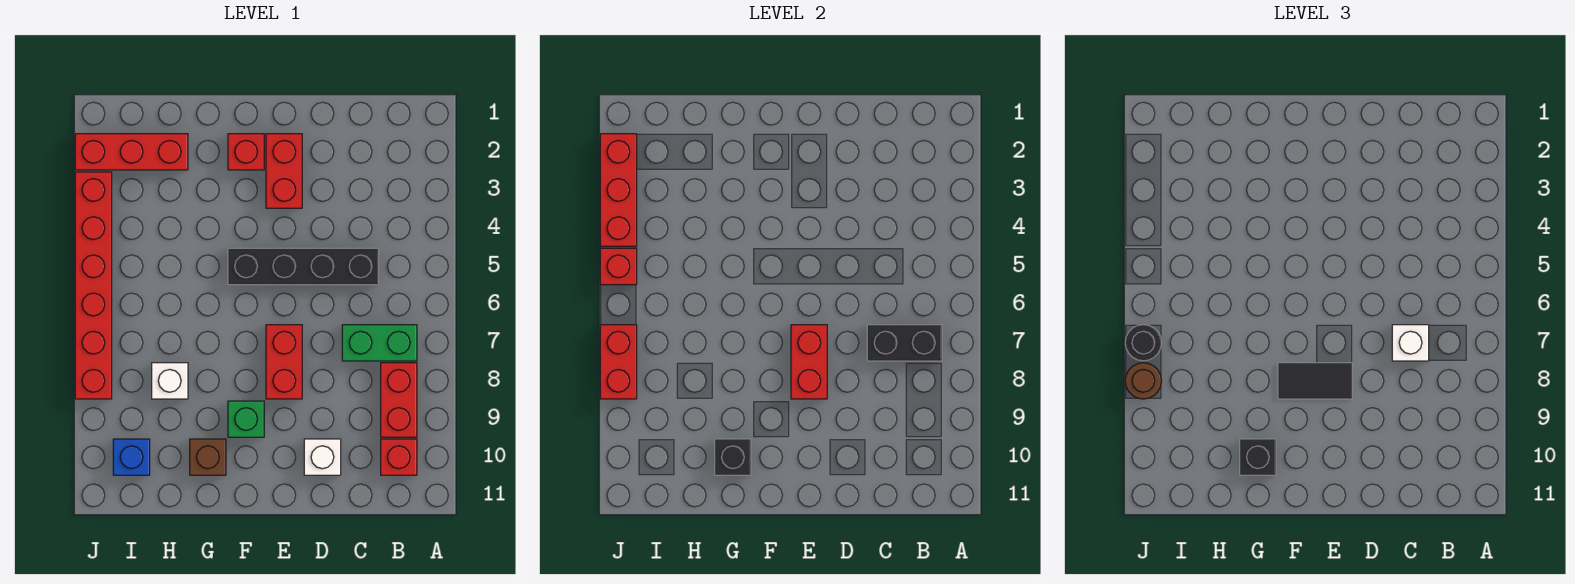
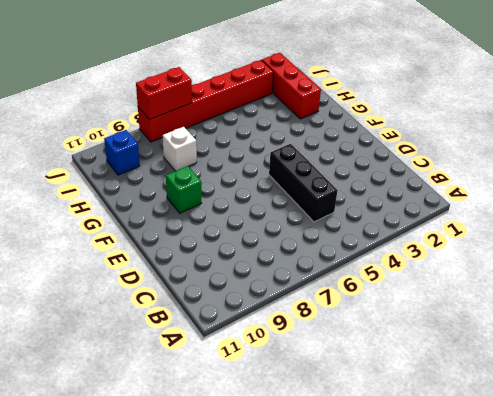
black brick C5:E5 level 1 -> black brick C5:F5 level 1
none -> green brick B7:C7 level 1
none -> red brick B8:B9 level 1
none -> red brick B10 level 1

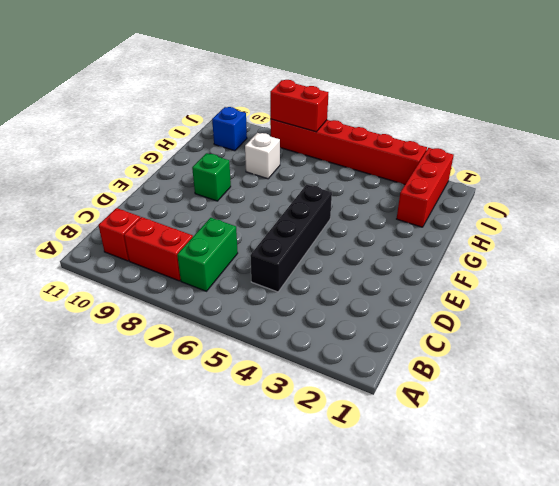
none -> white brick D10 level 1
none -> red brick E2:E3 level 1
none -> red brick E7:E8 level 1

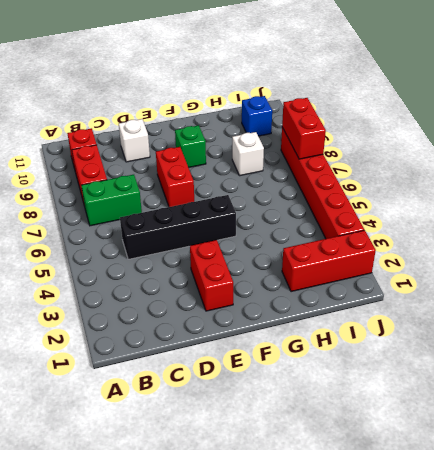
none -> red brick F2 level 1
none -> brown brick G10 level 1
none -> black brick B7:C7 level 2

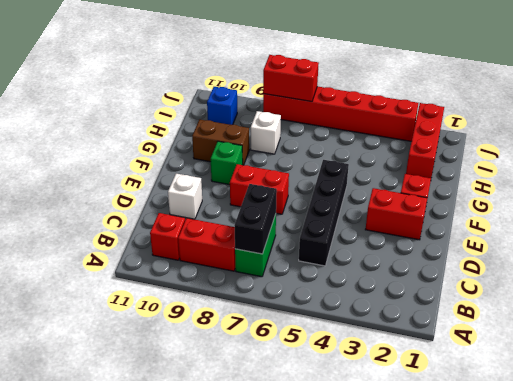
brown brick G9:G10 level 1 -> brown brick G10 level 1
none -> red brick E7:E8 level 2
none -> black brick G10 level 2
none -> red brick J2:J4 level 2

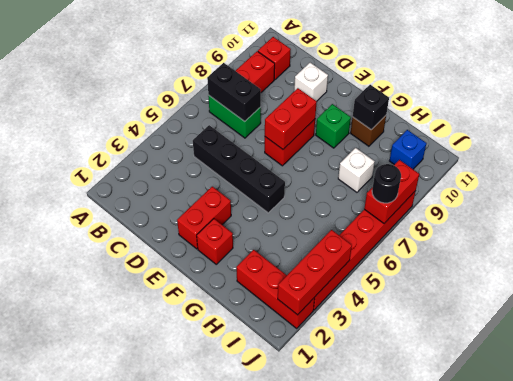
none -> red brick J5 level 2
none -> white brick C7 level 3
none -> black tile E8:F8 level 3

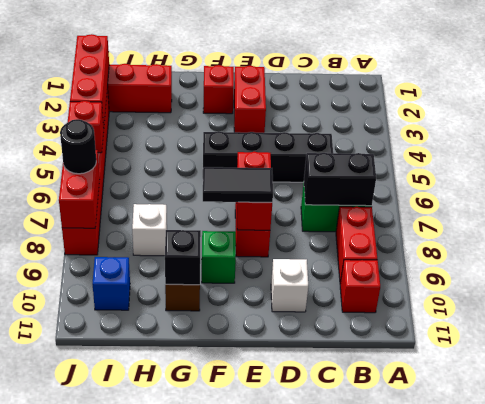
none -> white brick C7 level 3
none -> black brick G10 level 3
none -> brown round brick J8 level 3

